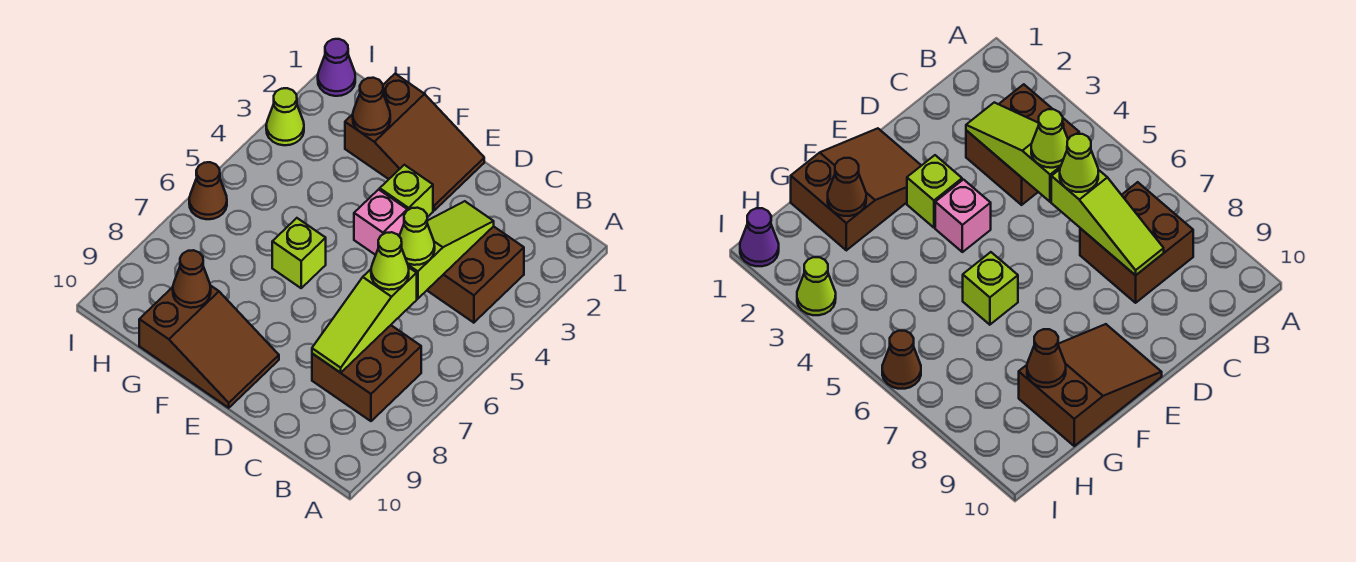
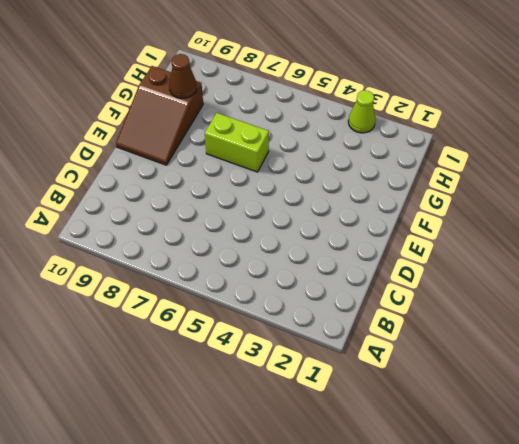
lime brick F6:F7 level 1 -> lime brick F6 level 1
none -> brown brick B3:C4 level 1
none -> brown brick B7:C8 level 1
none -> brown slope E1:G2 level 1 top G

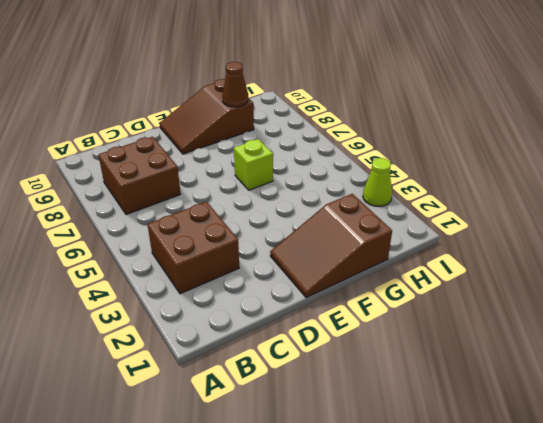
none -> lime brick E3 level 1
none -> pink brick E4 level 1
none -> purple cone I1 level 1

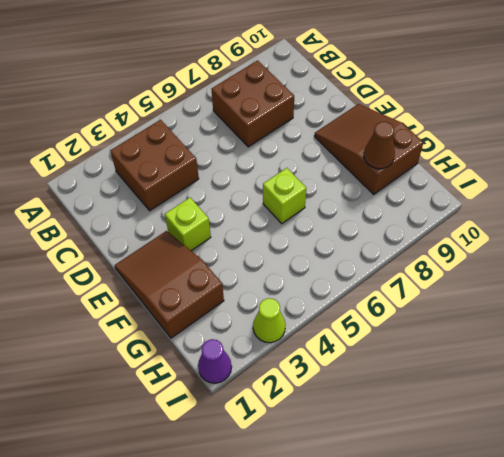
none -> pink brick E4 level 1
none -> brown cone I6 level 1
none -> lime slope C3:C5 level 2 top 5

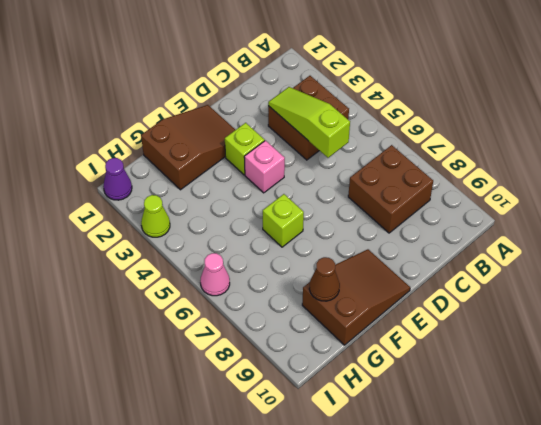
pink cone I6 level 1 -> brown cone I6 level 1
none -> lime slope C6:C8 level 2 top 6
none -> brown cone G2 level 2
none -> lime cone C5 level 3

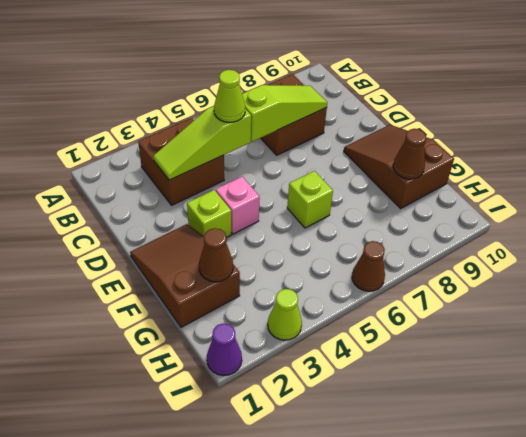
none -> lime cone C6 level 3

